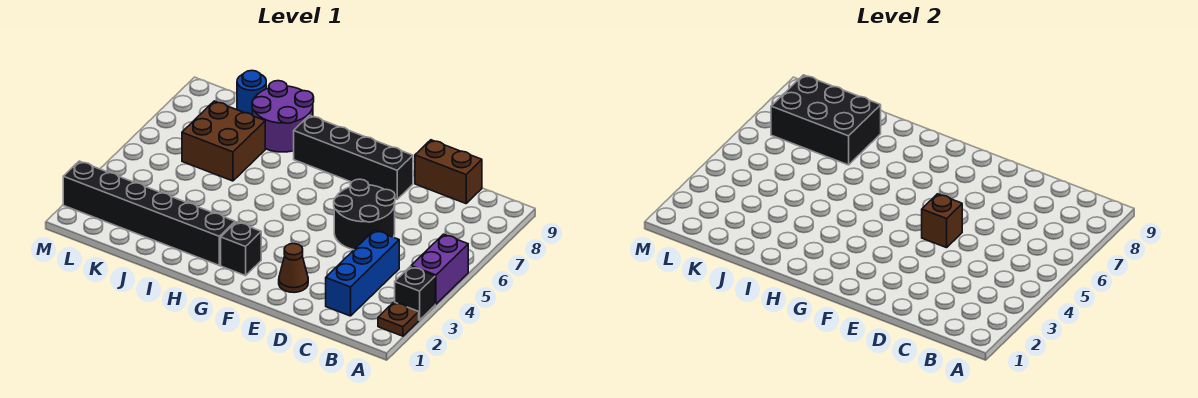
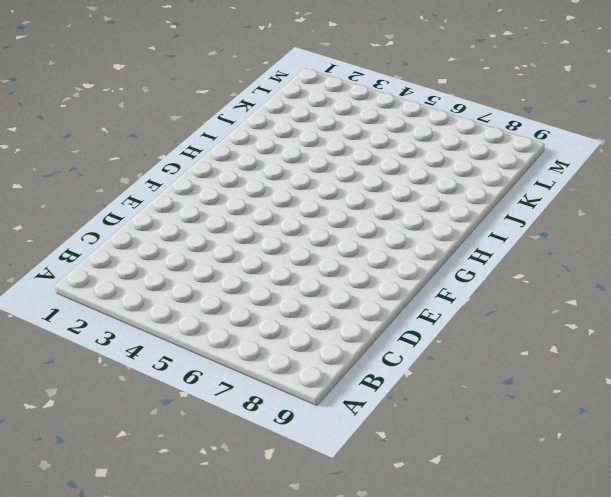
none -> brown plate A2 level 1
none -> black brick A3 level 1
none -> purple brick A4:A5 level 1

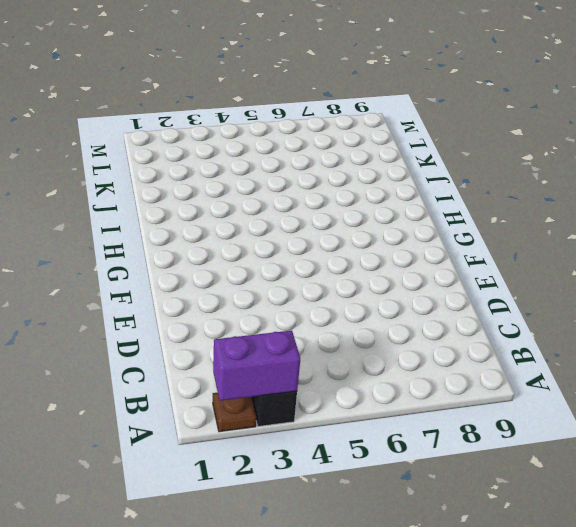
purple brick A2:A3 level 2 -> purple brick A4:A5 level 1
none -> blue brick C2:C4 level 1
none -> brown brick C9:D9 level 1
none -> black round brick D5:E6 level 1

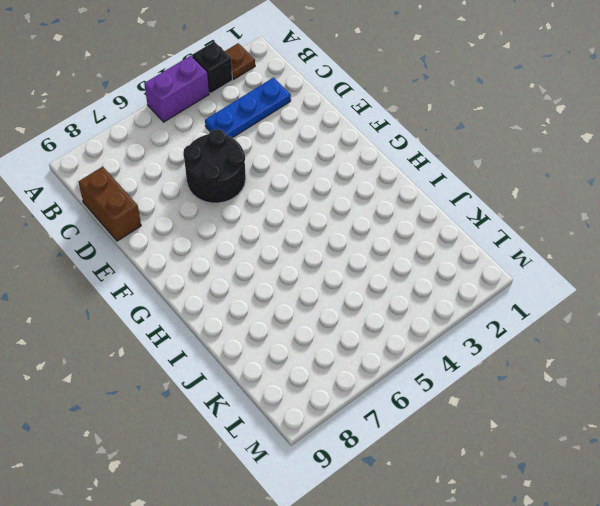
blue plate C2:C4 level 1 -> blue brick C2:C4 level 1
none -> brown cone E2 level 1
none -> black brick E8:H8 level 1
none -> black brick G2 level 1

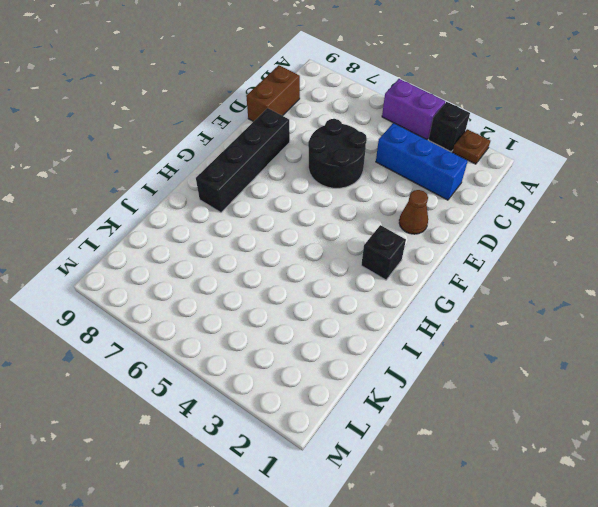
none -> black brick H2:M2 level 1
none -> purple round brick I8:J9 level 1
none -> brown brick J6:K7 level 1

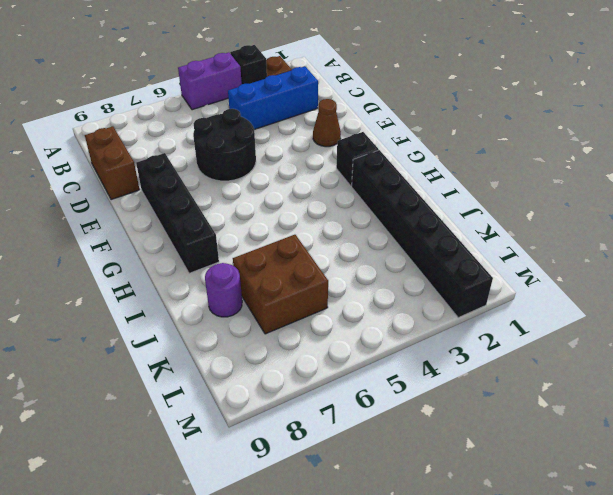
purple round brick J8 level 1 -> purple round brick I8:J9 level 1
none -> blue round brick K9 level 1
none -> brown brick E5 level 2
none -> black brick J7:L8 level 2

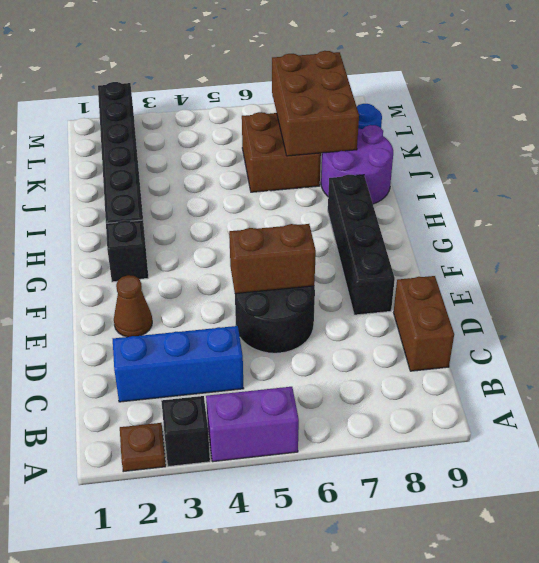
brown brick E5:E6 level 2 -> brown brick E5 level 2
brown brick J7:L8 level 2 -> black brick J7:L8 level 2

